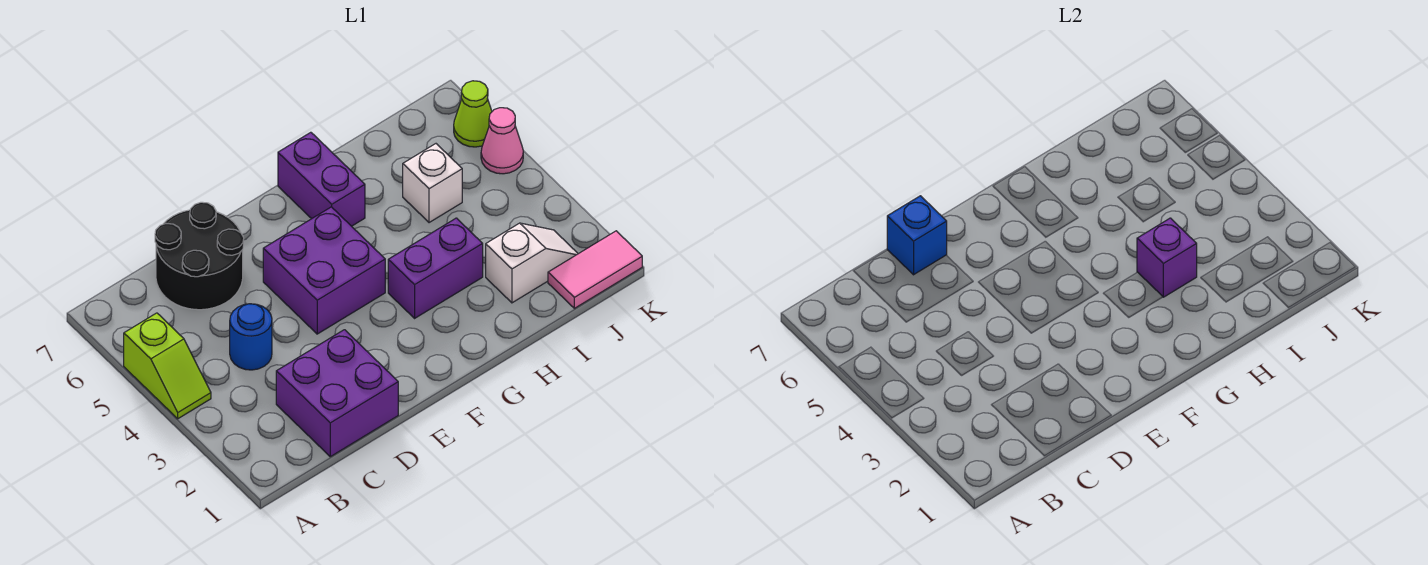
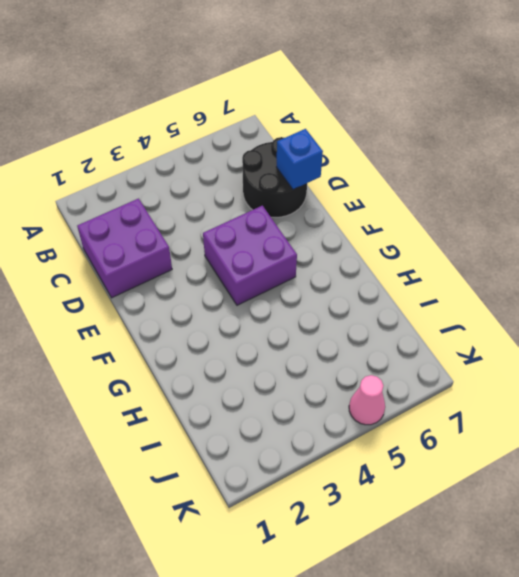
none -> lime slope A4:A5 level 1 top 5
none -> blue round brick C4 level 1
none -> purple brick G3:H3 level 1

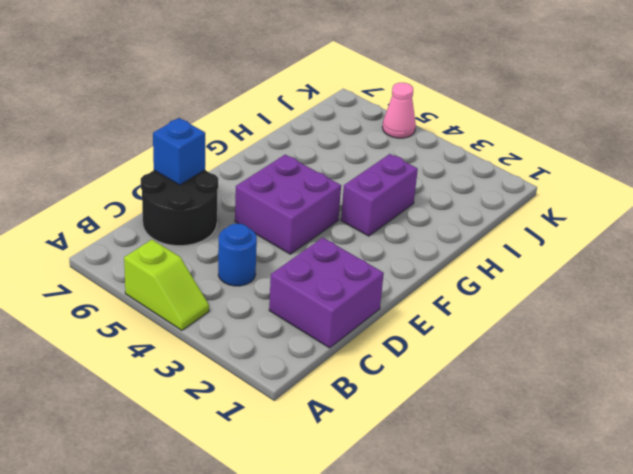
none -> purple brick G6:G7 level 1
none -> white slope I2:J2 level 1 top I
none -> white brick I5 level 1

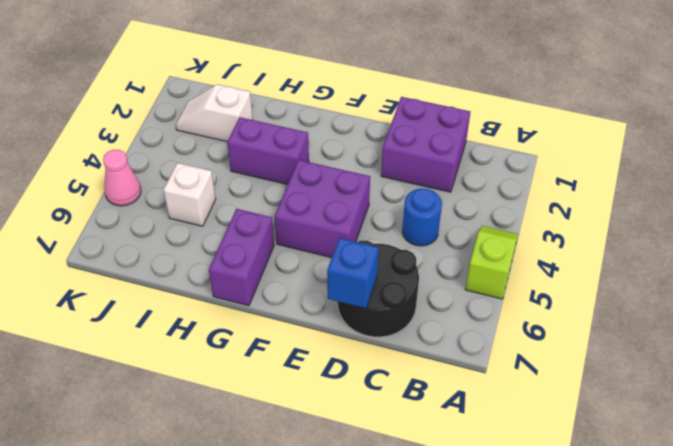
none -> pink tile J1:K1 level 1
none -> lime cone K6 level 1
none -> purple brick H3 level 2

